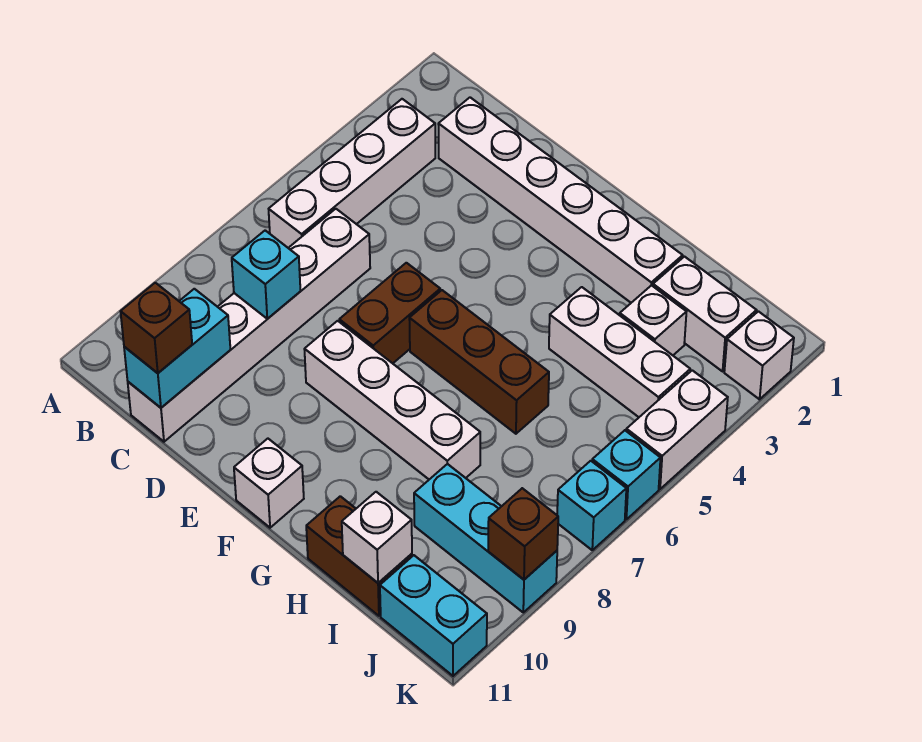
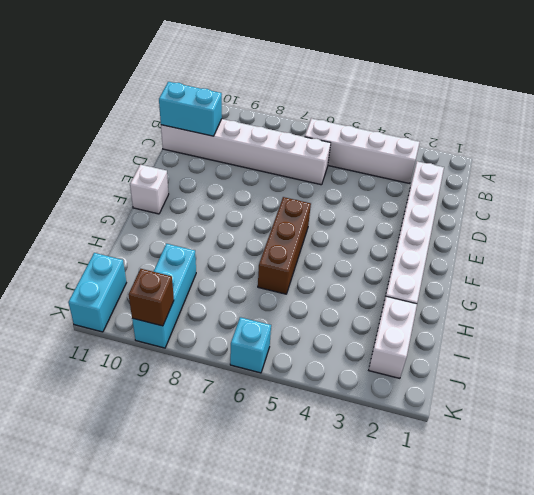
none -> brown brick E6:E7 level 1
none -> white brick E8:H8 level 1
none -> white brick H4:J4 level 1

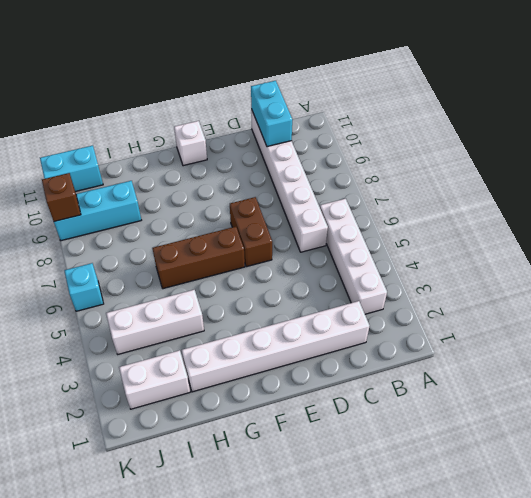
none -> white brick E8:H8 level 1
none -> brown brick H11:I11 level 1
none -> white brick I3 level 1

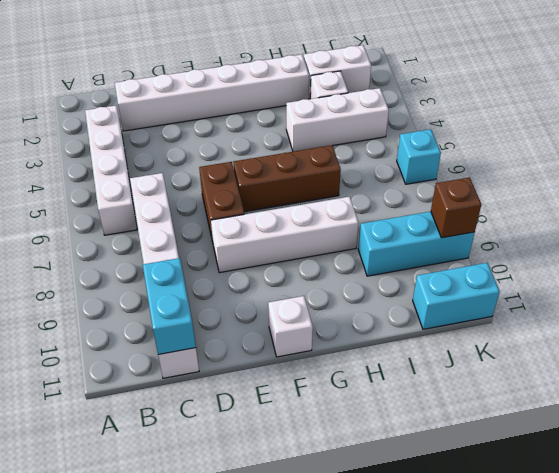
none -> brown brick H11:I11 level 1
none -> white brick K2 level 1
none -> white brick K4:K5 level 1

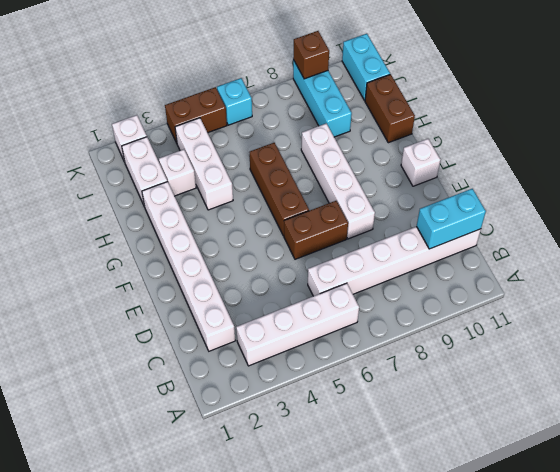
brown brick K4:K5 level 1 -> white brick K4:K5 level 1
none -> cyan brick K7 level 1
none -> cyan brick C8 level 2
none -> white brick I11 level 2

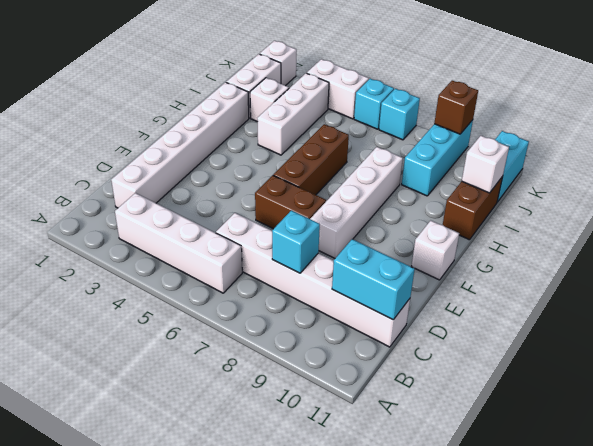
none -> brown brick C11 level 3

